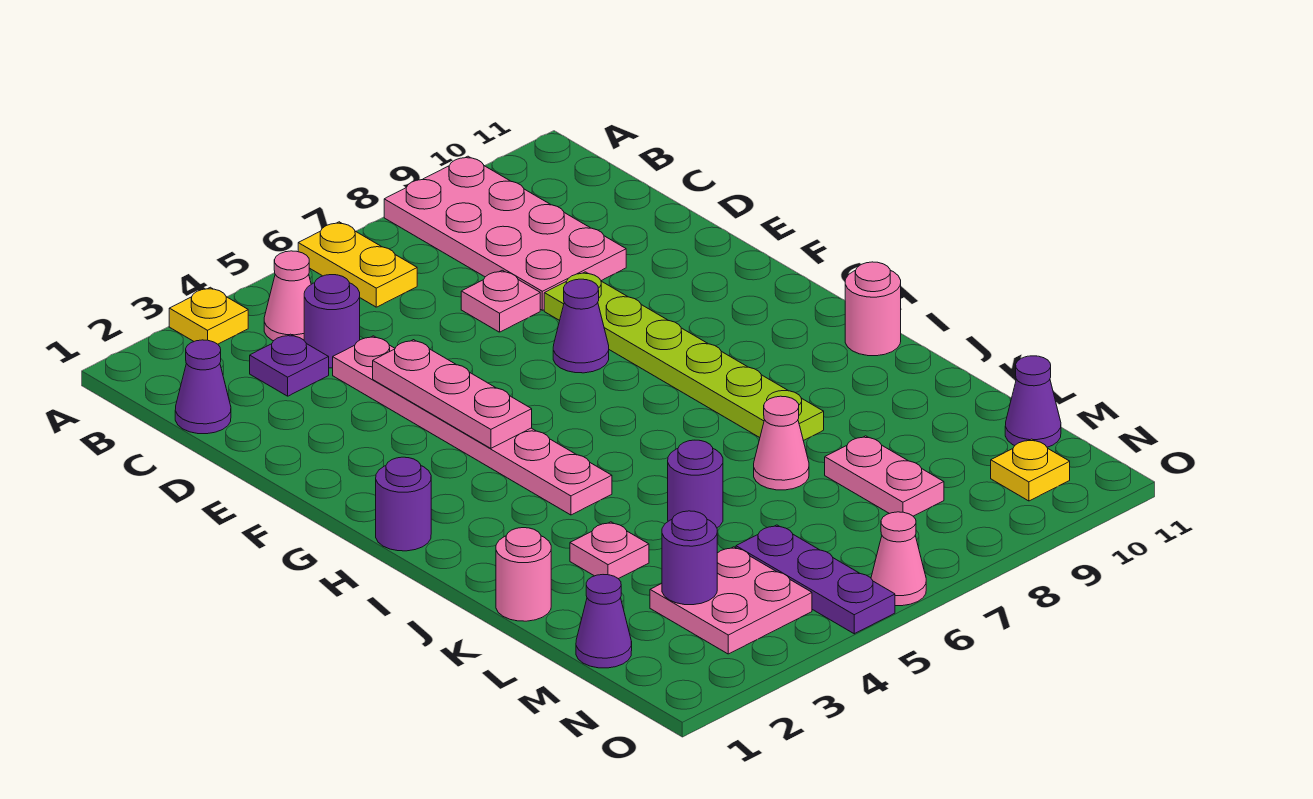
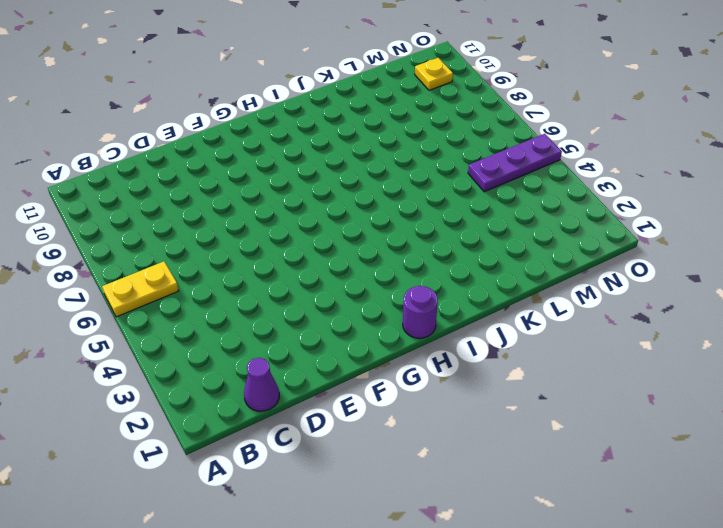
none -> yellow plate A3 level 1
none -> pink plate A8:D9 level 1
none -> pink cone B4 level 1

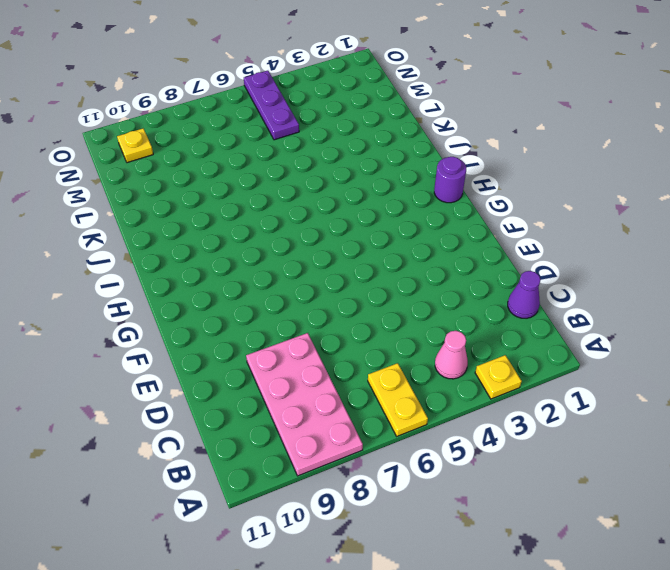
none -> purple plate C3 level 1
none -> purple round brick C4 level 1
none -> pink plate D4:I4 level 1

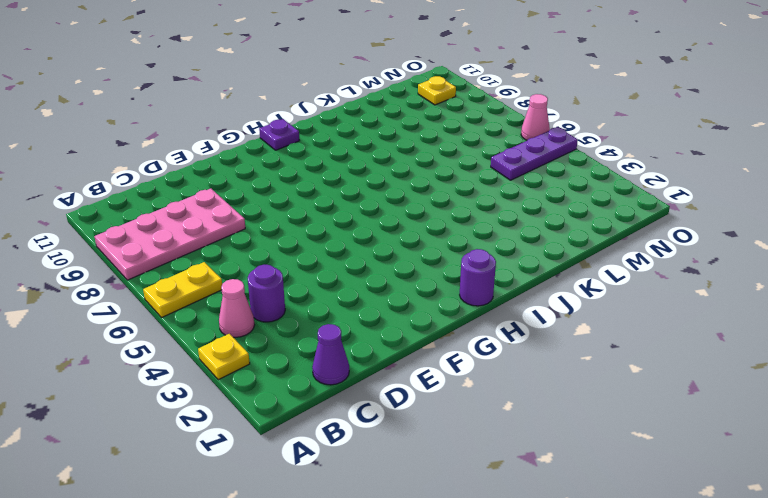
purple plate H11 level 1 -> purple plate C3 level 1
none -> pink plate D4:I4 level 1
none -> pink plate D7 level 1
none -> lime plate E8:J8 level 1

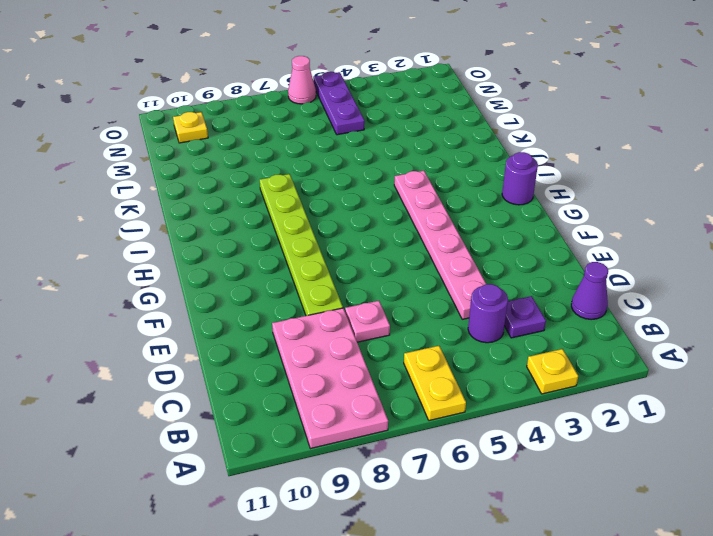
none -> pink cone B4 level 1
none -> purple cone F7 level 1
none -> pink round brick I11 level 1

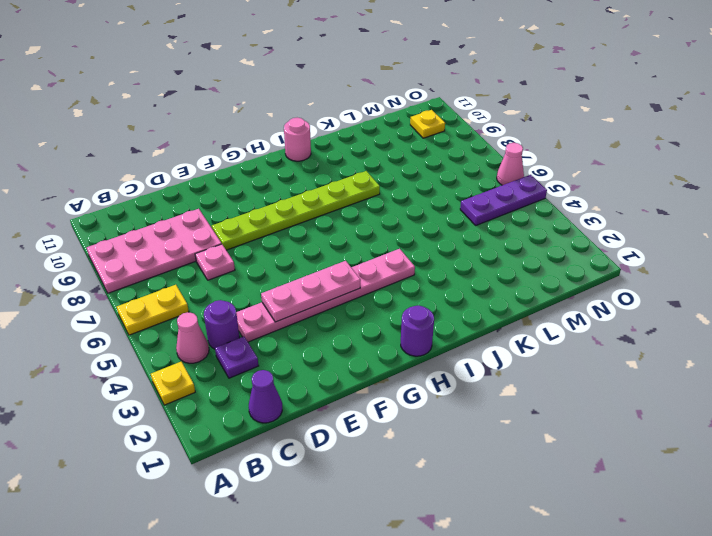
none -> purple cone F7 level 1
none -> pink round brick K1 level 1
none -> pink plate K3 level 1

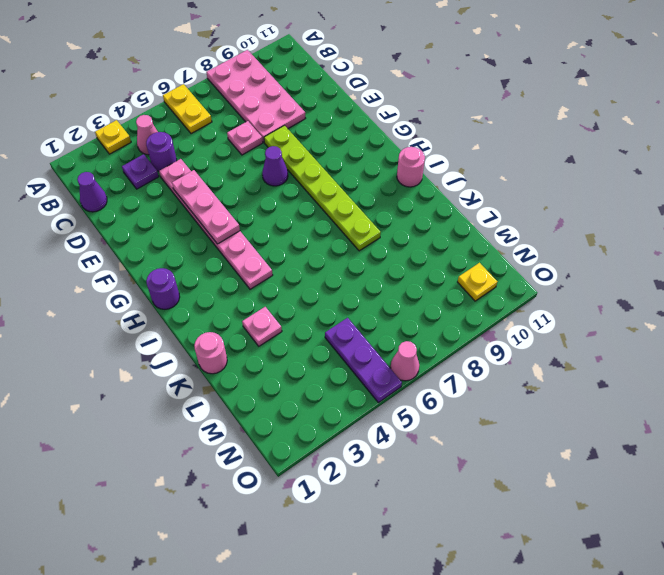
none -> purple round brick K5 level 1
none -> pink cone K7 level 1
none -> pink plate L8:M8 level 1

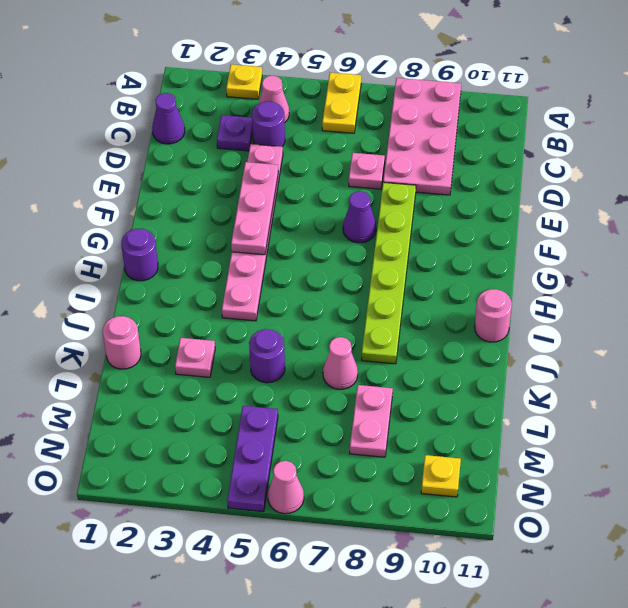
none -> purple cone M1 level 1
none -> pink plate M3:N4 level 1
none -> purple cone M11 level 1

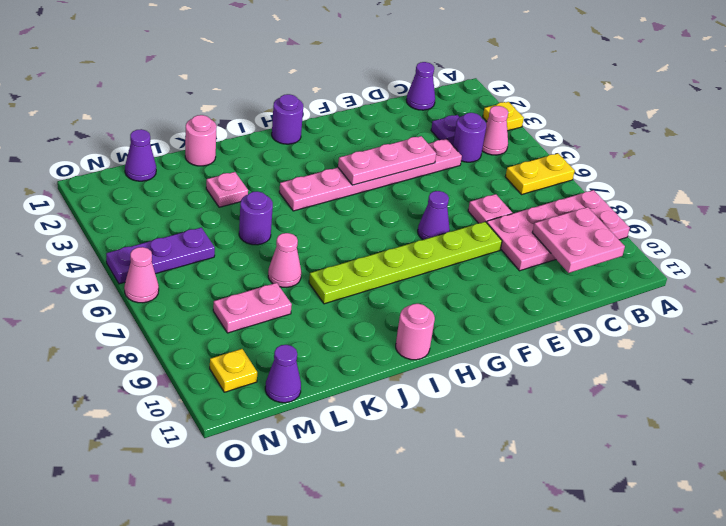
pink plate B9:C10 level 2 -> pink plate M3:N4 level 1
none -> purple round brick M3 level 2

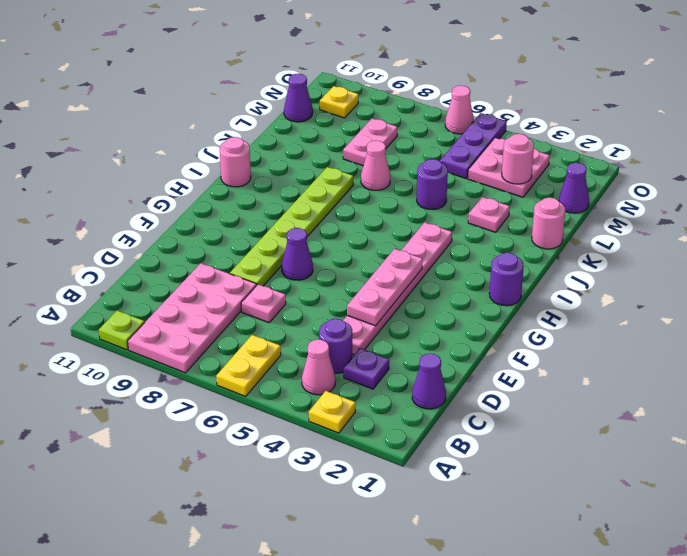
lime plate A10 level 1 -> none
pink round brick M3 level 2 -> purple round brick M3 level 2

